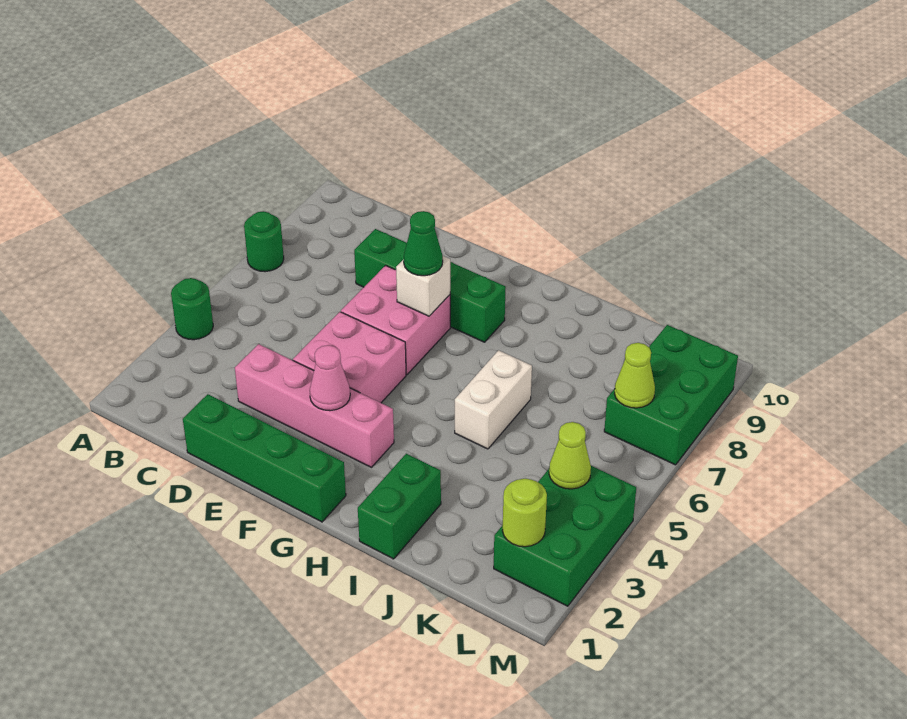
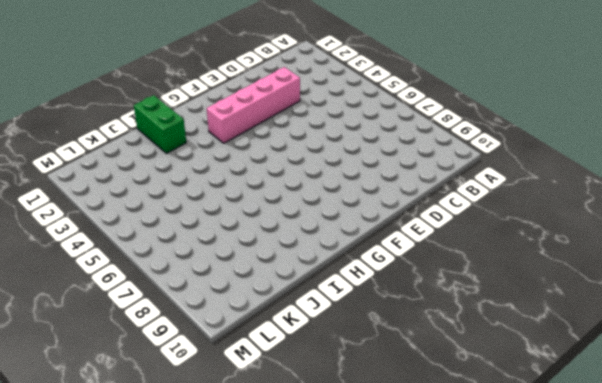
none -> green round brick A4 level 1
none -> green round brick A7 level 1
none -> green brick D1:G1 level 1

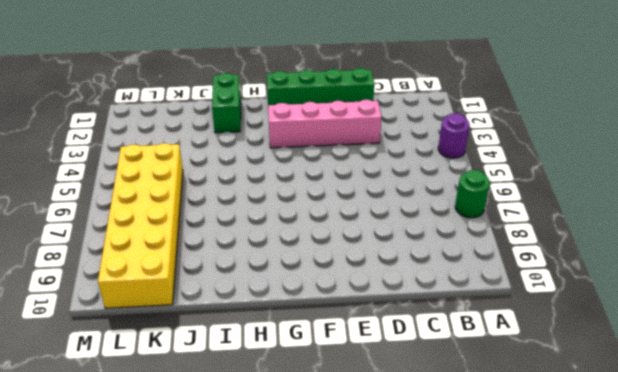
purple round brick A4 level 1 -> green round brick A4 level 1
yellow brick K5:L10 level 1 -> green brick L7:M9 level 1
none -> green brick D8:G8 level 1
none -> pink brick E4:F5 level 1
none -> pink brick E6:F7 level 1

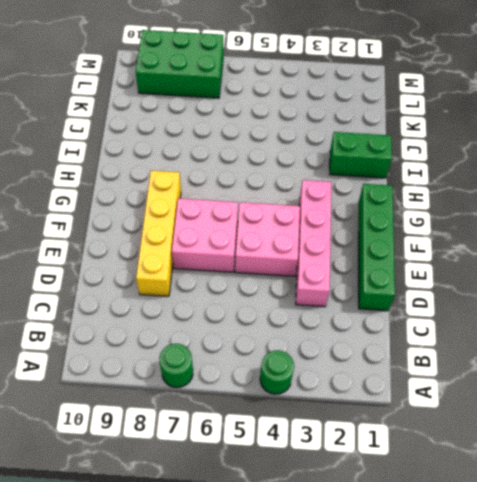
yellow brick D8:G8 level 1 -> green brick D8:G8 level 1
none -> white brick I5:I6 level 1
none -> green brick L2:M4 level 1
none -> pink cone F3 level 2

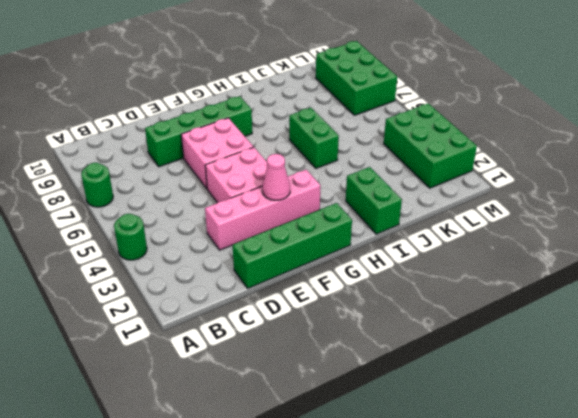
green brick I5:I6 level 1 -> white brick I5:I6 level 1
none -> white brick F7 level 2
none -> lime round brick L2 level 2
none -> lime cone L4 level 2

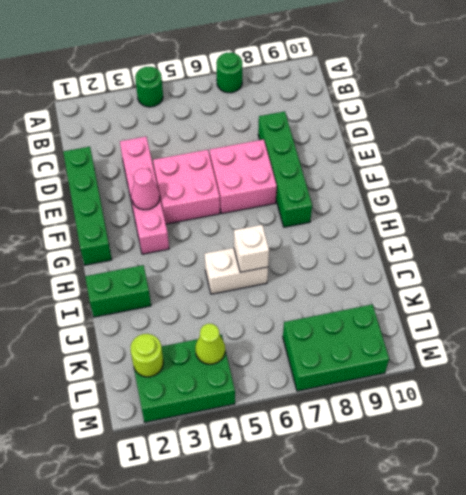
white brick I6 level 2 -> white brick F7 level 2
none -> lime cone L7 level 2
none -> green cone F7 level 3

